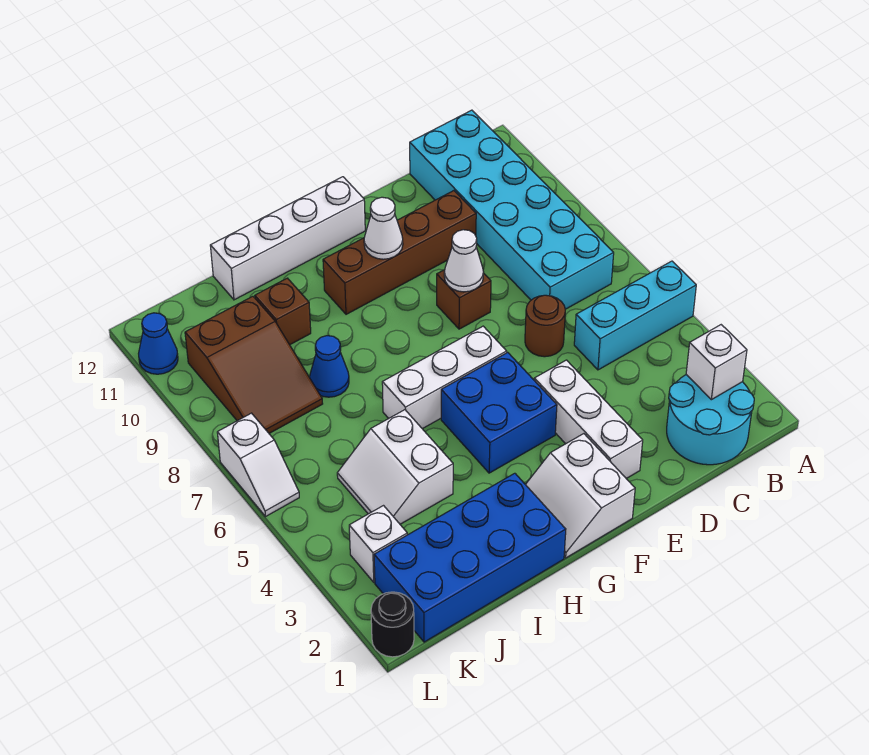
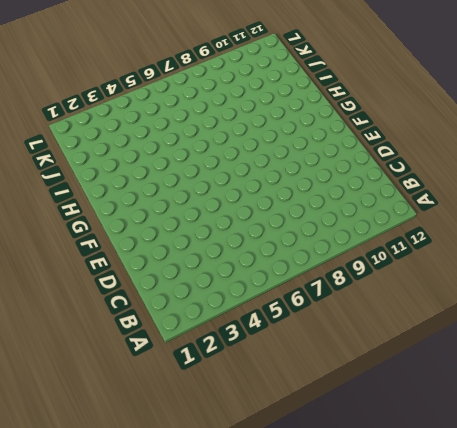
none -> cyan brick A5:C5 level 1
none -> cyan round brick B1:C2 level 1
none -> cyan brick B7:C12 level 1

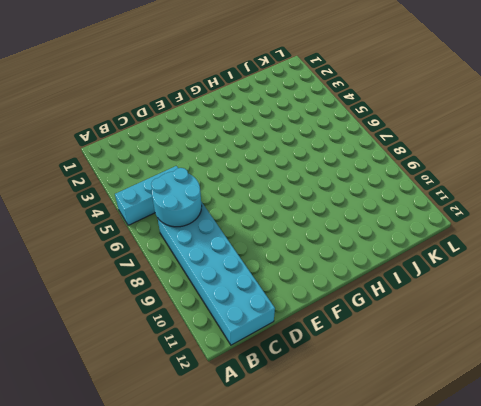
cyan round brick B6:C7 level 2 -> cyan round brick B1:C2 level 1
none -> brown round brick D6 level 1
none -> brown brick D10:G10 level 1
none -> white brick E2:E4 level 1

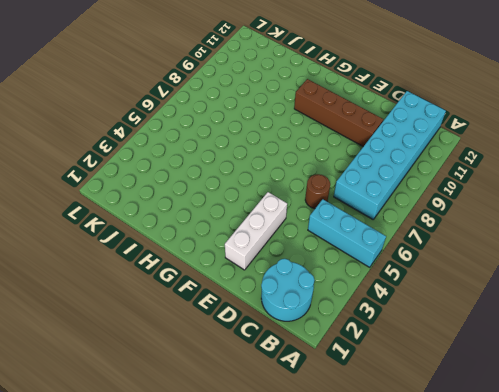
none -> brown brick E8 level 1
none -> white slope F1:G2 level 1 top F
none -> blue brick F4:G5 level 1

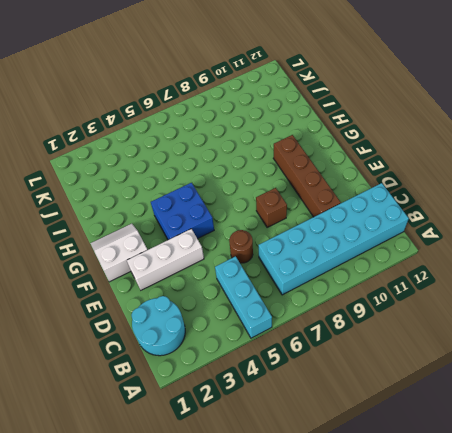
none -> white brick F6:H6 level 1
none -> white brick F12:I12 level 1
none -> blue brick H1:K2 level 1

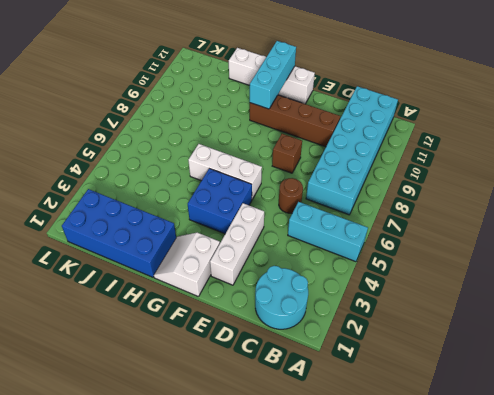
cyan brick G10:G12 level 2 -> none
none -> white slope I4:J5 level 1 top I
none -> blue cone I8 level 1
none -> brown brick I10 level 1

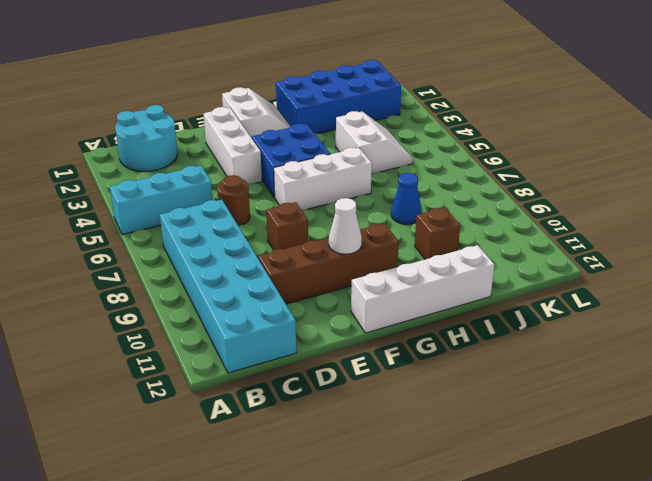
none -> brown slope J8:K10 level 1 top 10
none -> white brick K3 level 1
none -> black round brick L1 level 1

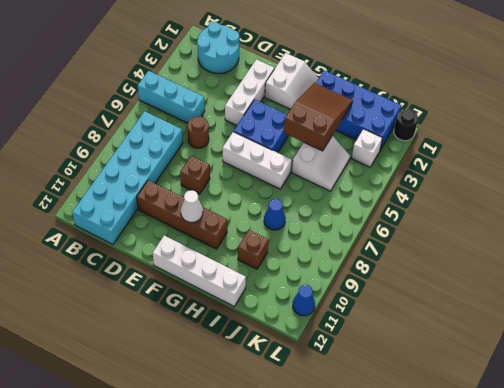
brown slope H2:I4 level 2 top 4 -> brown slope J8:K10 level 1 top 10
none -> white slope L6:L7 level 1 top 7
none -> white brick B2 level 2
none -> white cone E8 level 2

